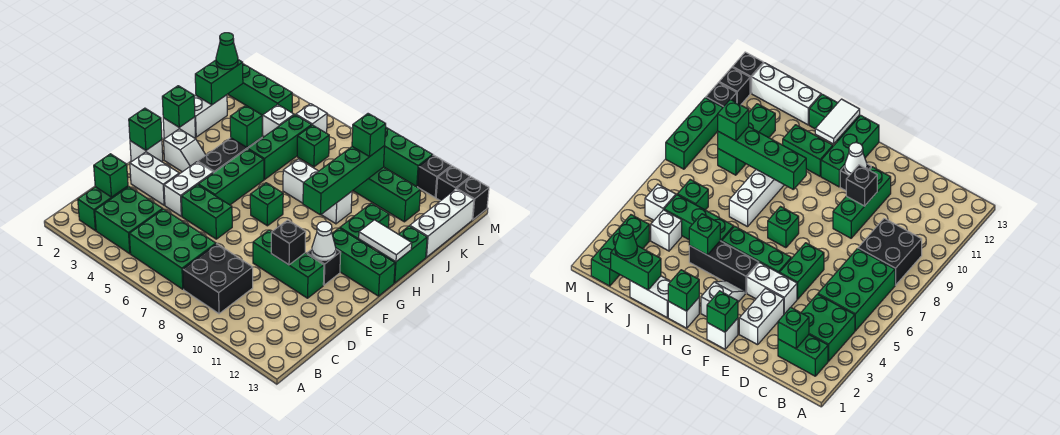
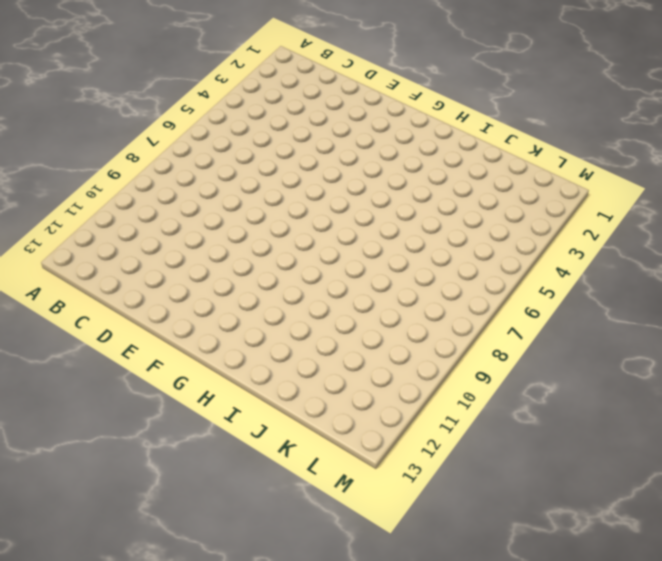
none -> green brick B2:C2 level 1
none -> green brick B3:C4 level 1
none -> green brick B5:C7 level 1
none -> black brick B8:C9 level 1

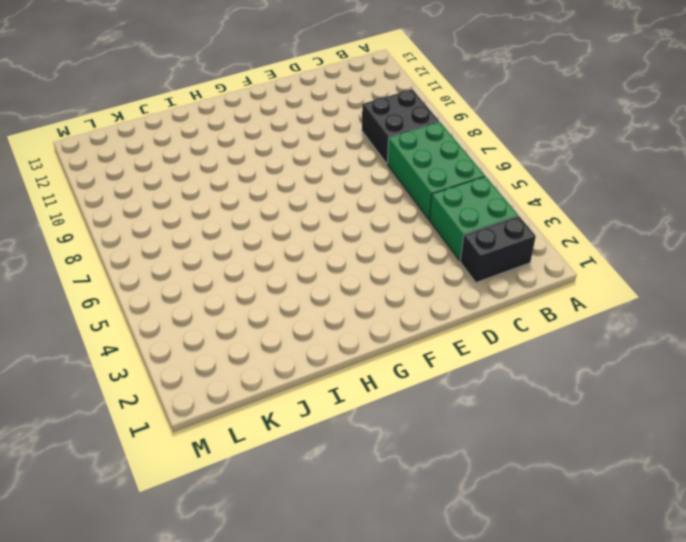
black brick B2:C2 level 1 -> green brick B2:C2 level 1
none -> white brick E2:E3 level 1
none -> white brick E4:F4 level 1
none -> green brick E5:E6 level 1
none -> green brick E9:E11 level 1

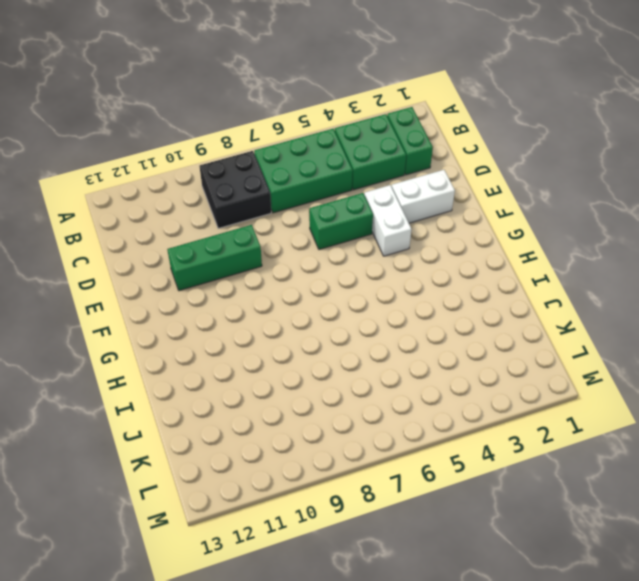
none -> white brick F1 level 1
none -> green brick F5:H5 level 1
none -> black brick F11 level 1
none -> white slope G2:G3 level 1 top 2

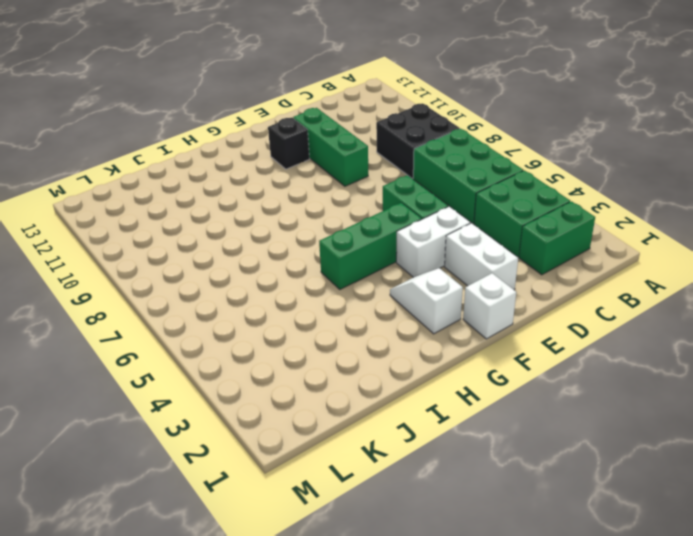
none -> black brick G4:I4 level 1
none -> green brick G7 level 1
none -> green brick G11:G13 level 1
none -> white brick H1 level 1

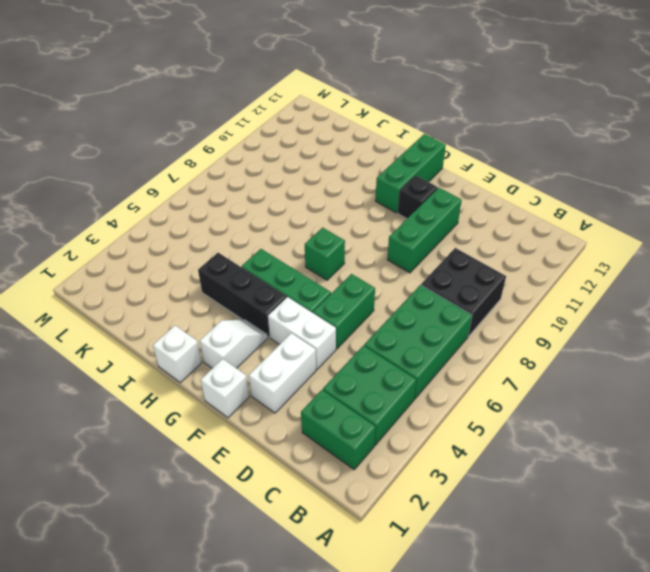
none -> green brick H11:I11 level 1
none -> green brick H13:I13 level 1
none -> white brick I1:J1 level 1
none -> green brick I5:K5 level 1

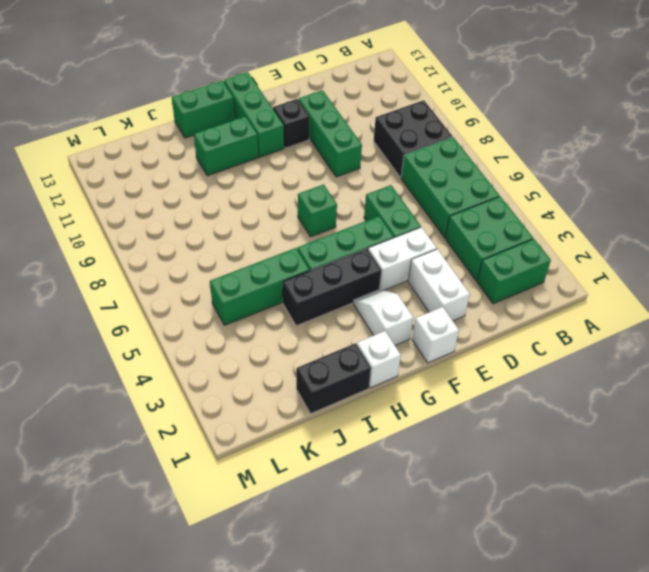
black brick I1:J1 level 1 -> white brick I1:J1 level 1
none -> white brick I7:I9 level 1
none -> white brick J13:L13 level 1
none -> white brick K4 level 1
none -> green brick K6 level 1

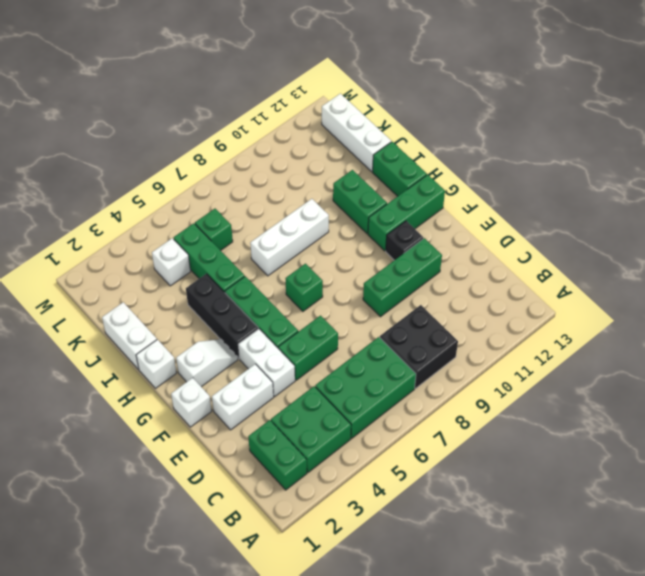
none -> green brick K9:K11 level 1
none -> green brick L1:L3 level 1
none -> white brick L5 level 1
none -> green brick M8:M10 level 1

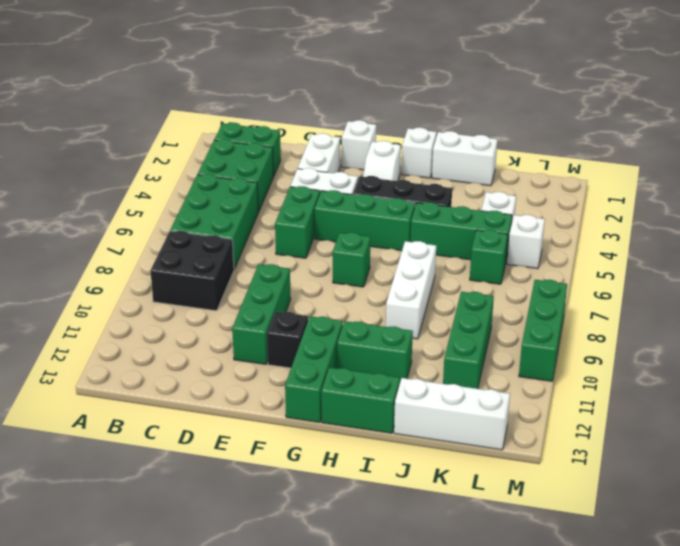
none -> green brick L1:L3 level 1
none -> black brick M11 level 1
none -> black brick M12 level 1
none -> black brick M13 level 1

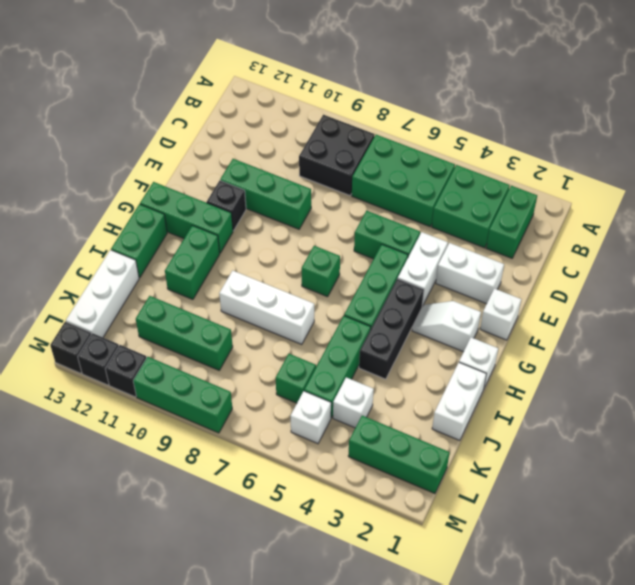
none -> green brick C2 level 2
none -> black brick E10 level 2
none -> green brick F1 level 2
none -> white cone F11 level 2

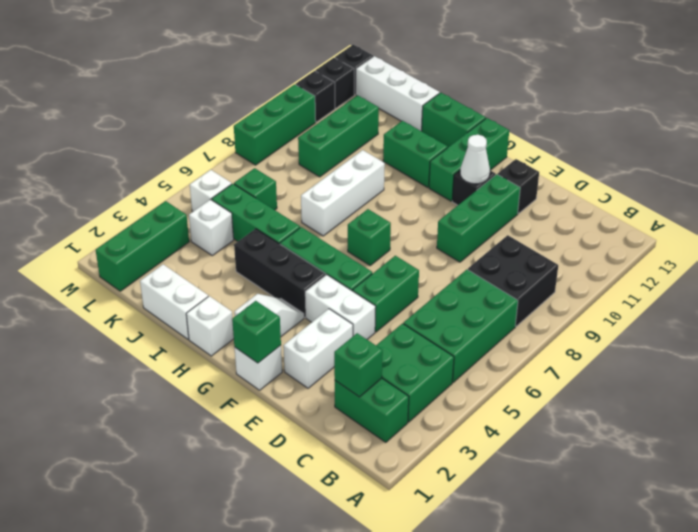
black brick E12 level 1 -> black brick E10 level 2
none -> green brick H1 level 2
none -> green brick H9:K9 level 2
none -> white tile H12:H13 level 2
none -> green brick I4 level 2

